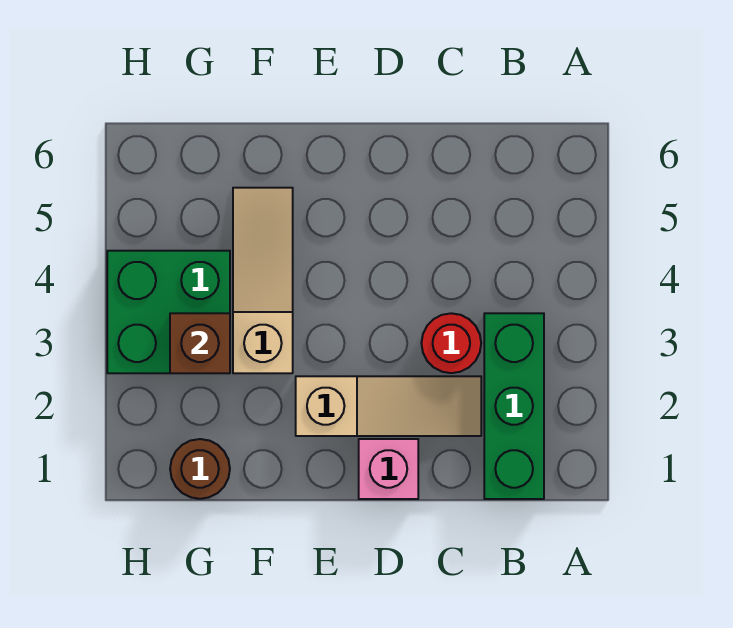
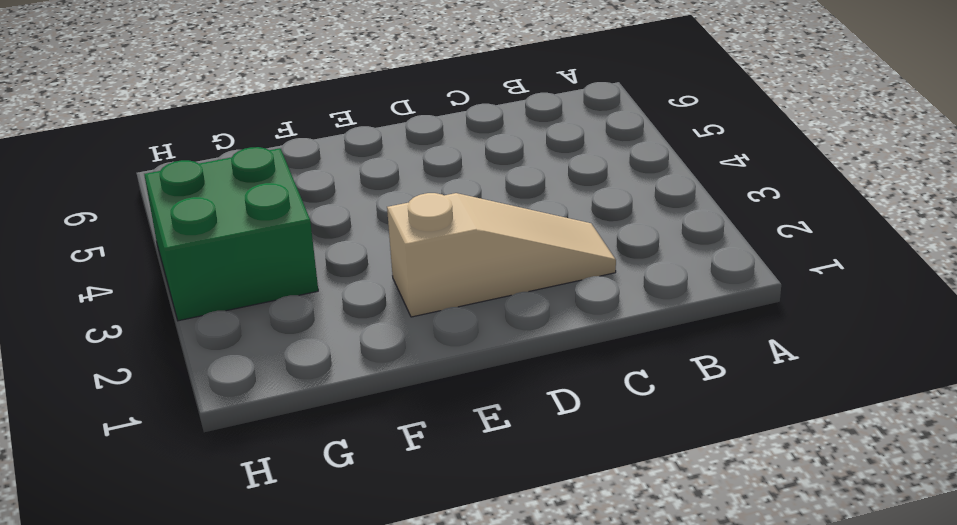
none -> green brick B1:B3 level 1
none -> red round brick C3 level 1

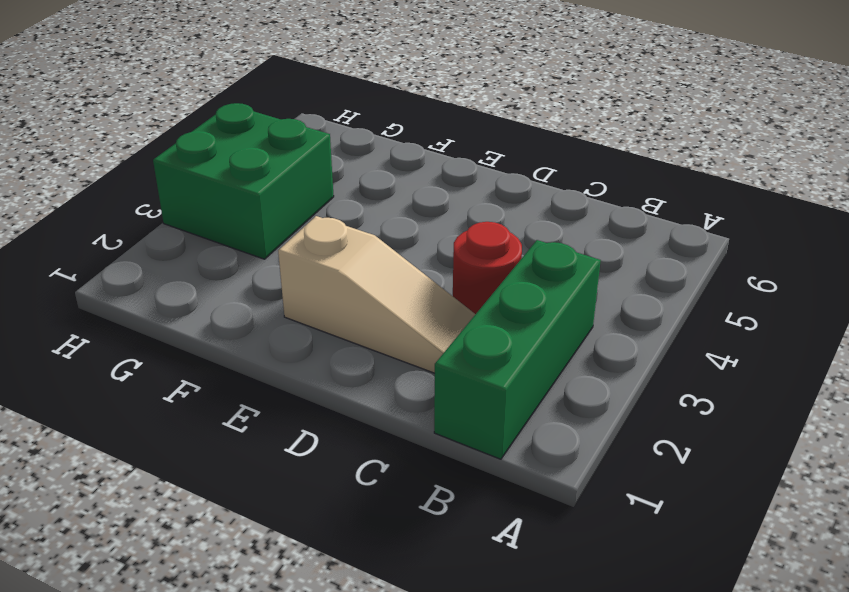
none -> pink brick D1 level 1
none -> tan slope F3:F5 level 1 top 3

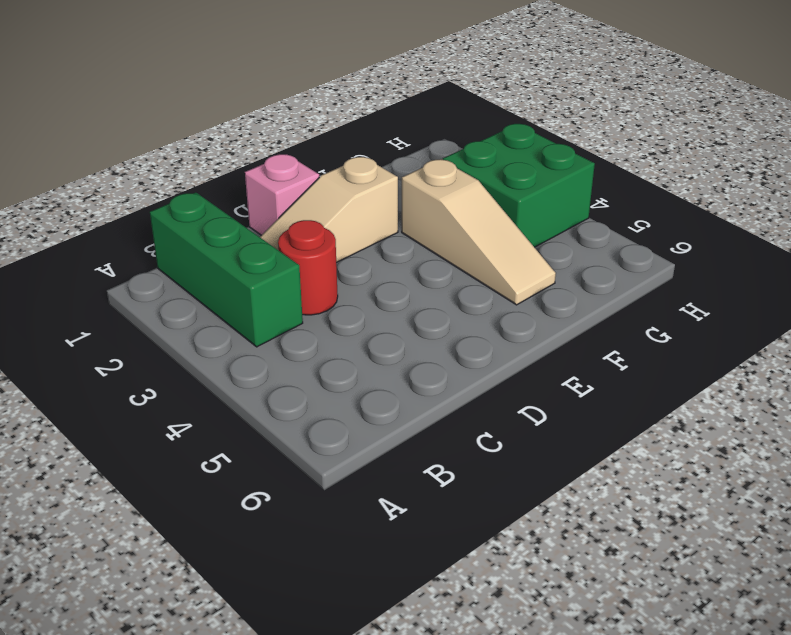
none -> brown round brick G1 level 1
none -> brown brick G3 level 2

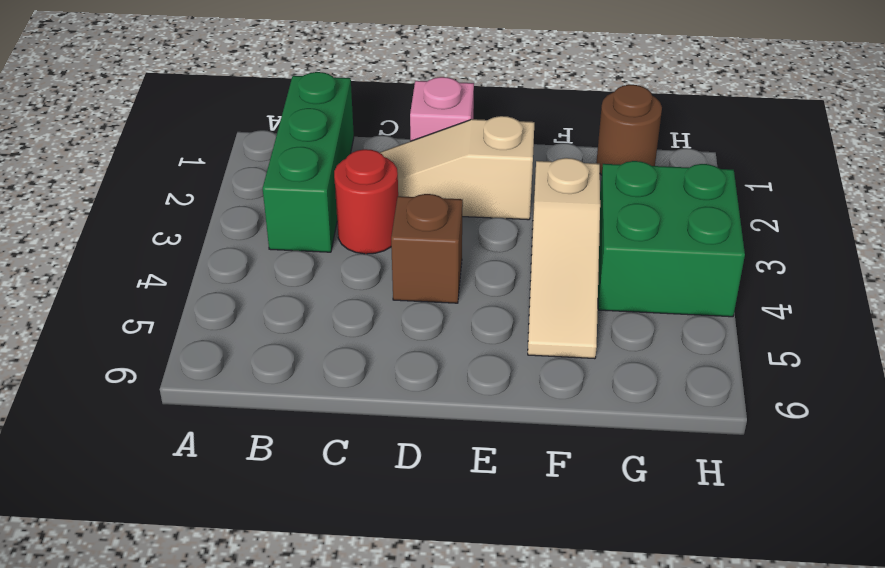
brown brick D4 level 1 -> brown brick G3 level 2

